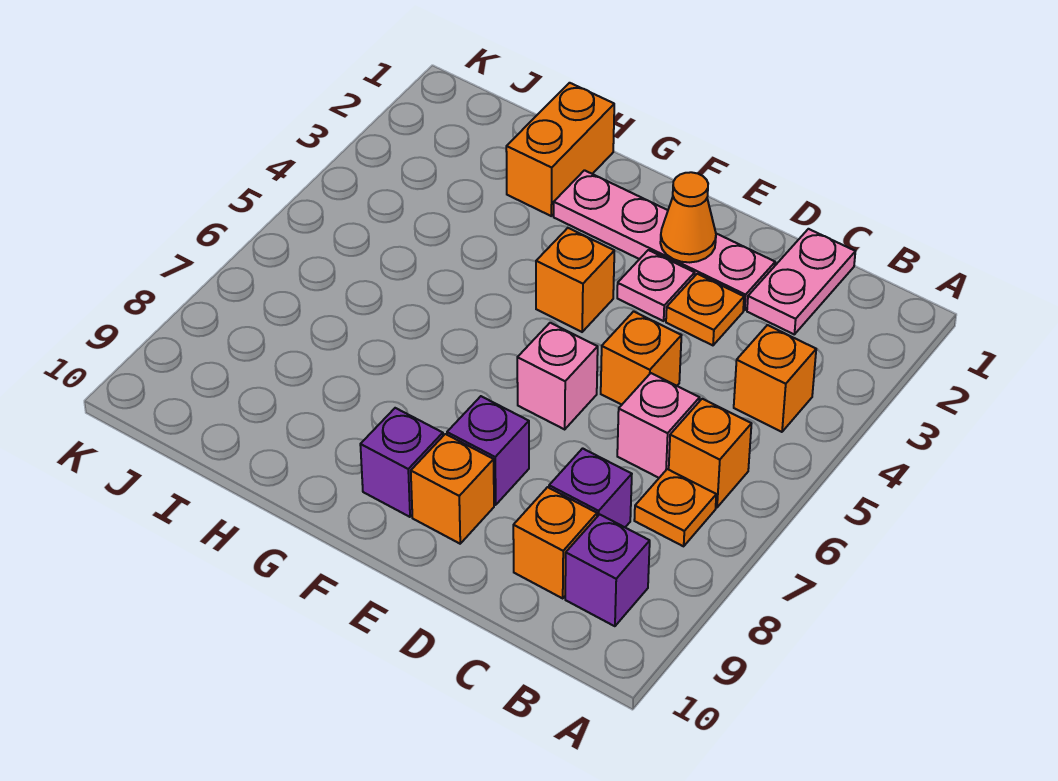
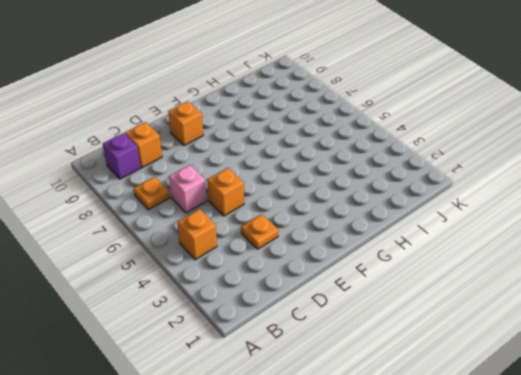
none -> orange brick B6 level 1
none -> pink plate C1:C2 level 1
none -> purple brick C8 level 1

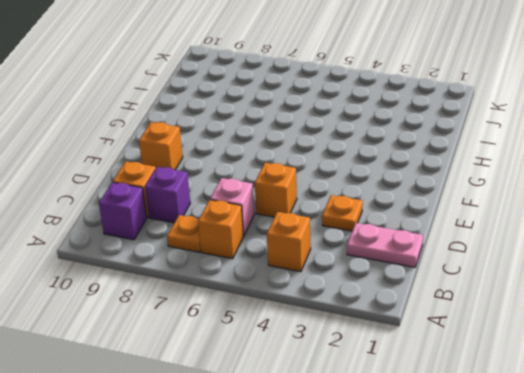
none -> pink plate D2:G2 level 1
none -> pink plate E3 level 1
none -> pink brick E6 level 1

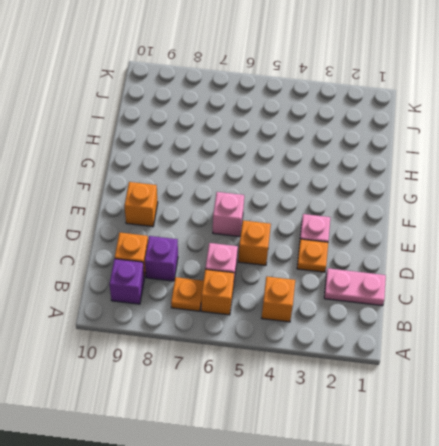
none -> pink plate D2:G2 level 1
none -> purple brick E8 level 1
none -> orange brick F4 level 1

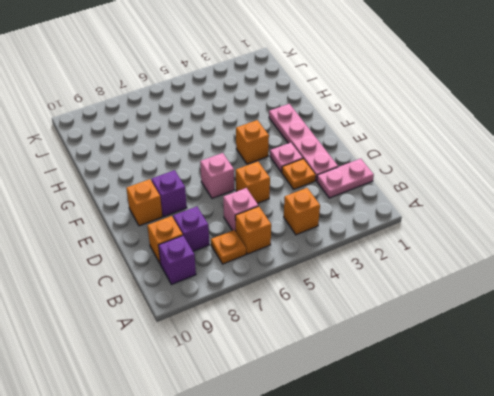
none -> purple brick F9 level 1
none -> orange brick H1:H2 level 1
none -> orange cone E2 level 2

